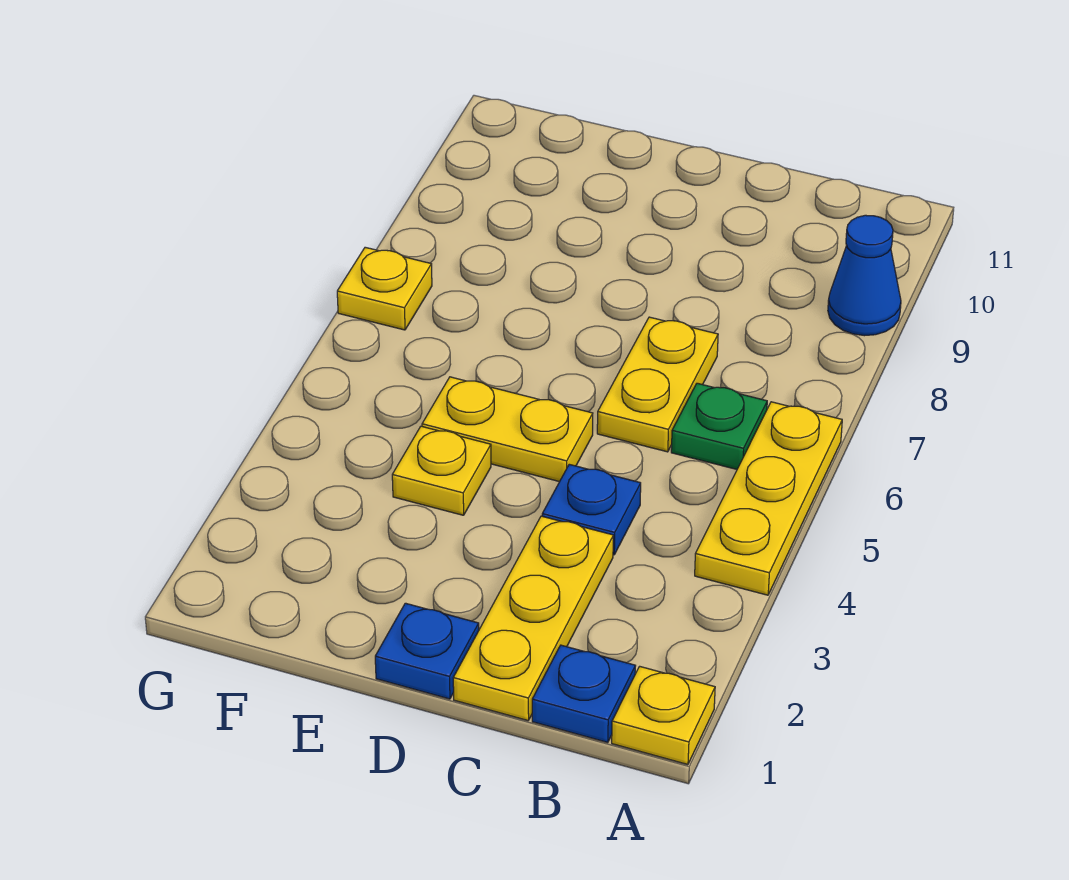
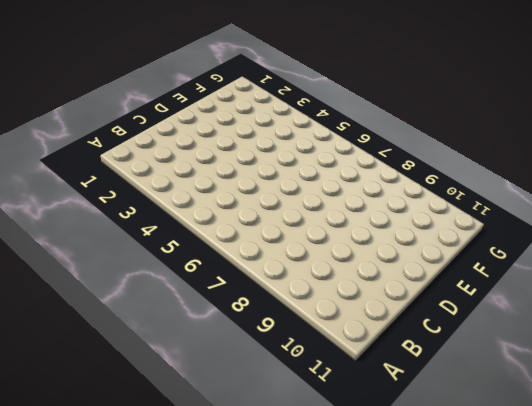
none -> yellow plate A1 level 1
none -> yellow plate A4:A6 level 1
none -> blue cone A9 level 1

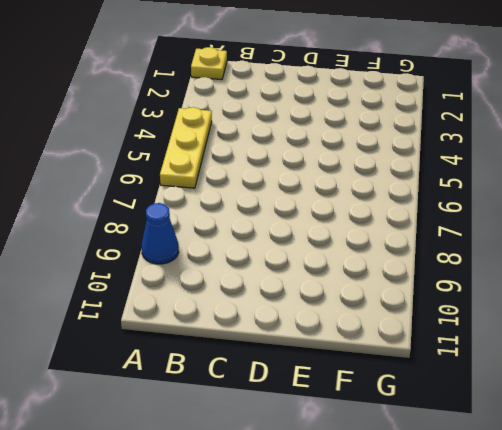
none -> blue plate B1 level 1
none -> green plate B6 level 1
none -> yellow plate C1:C3 level 1

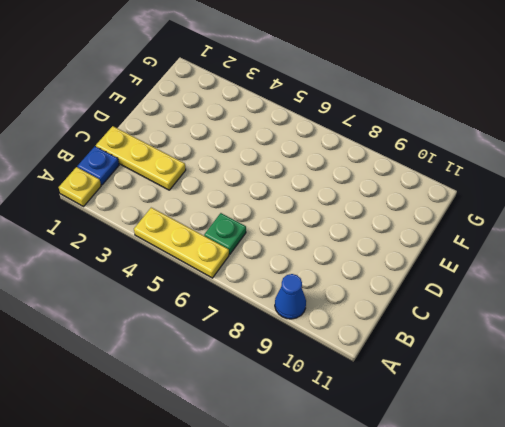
none -> blue plate C4 level 1
none -> yellow plate C6:C7 level 1
none -> blue plate D1 level 1

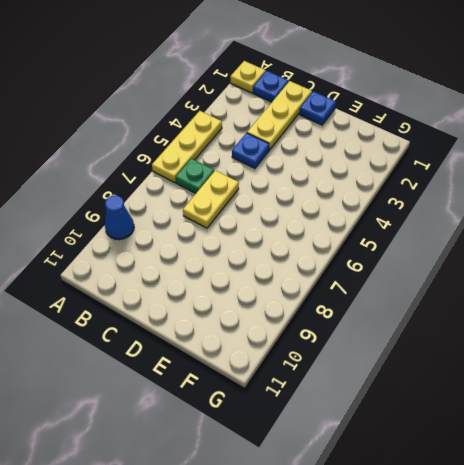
none -> yellow plate D5:E5 level 1
none -> yellow plate E4 level 1
none -> yellow plate G7 level 1

